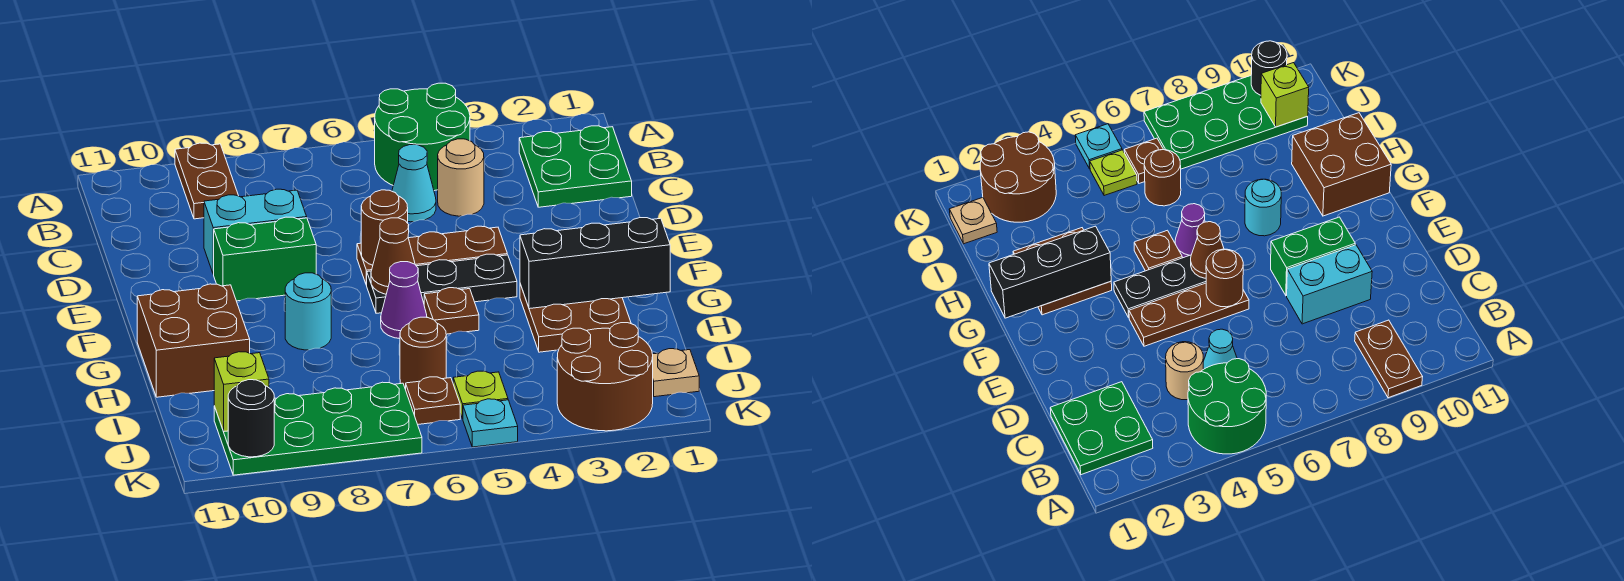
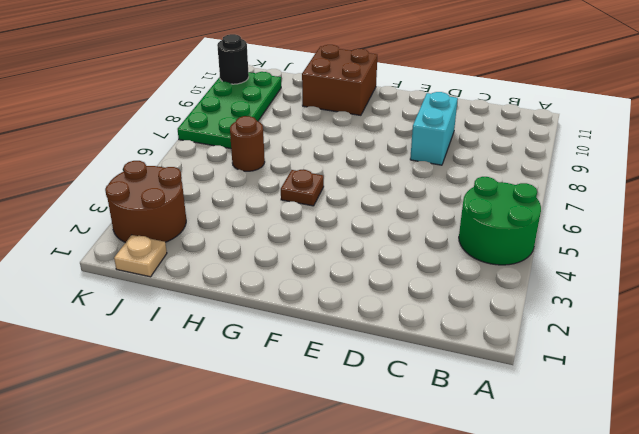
none -> brown plate A9:B9 level 1
none -> green plate B1:C2 level 1
none -> tan round brick C4 level 1

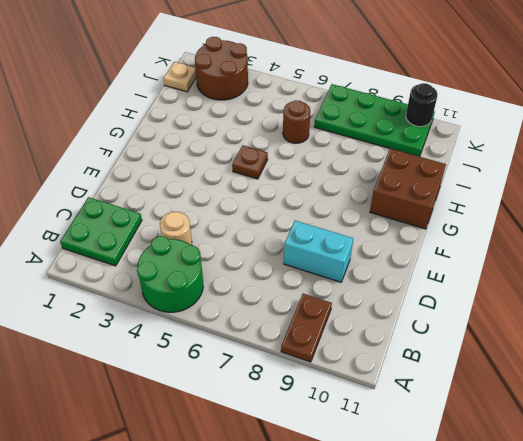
none -> cyan cone C5 level 1
none -> brown plate E4:E6 level 1
none -> green brick E8:E9 level 1

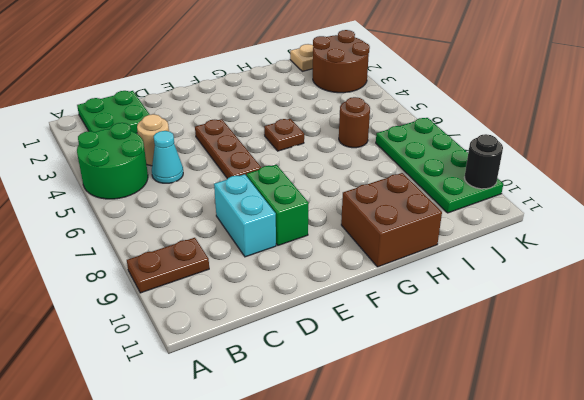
none -> black plate F4:F6 level 1
none -> brown plate G2:H3 level 1
none -> purple cone G6 level 1

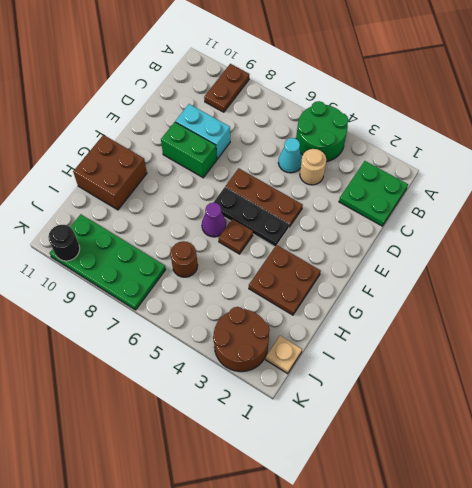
none -> cyan round brick G8 level 1
none -> lime plate J5 level 1
none -> brown plate J6 level 1

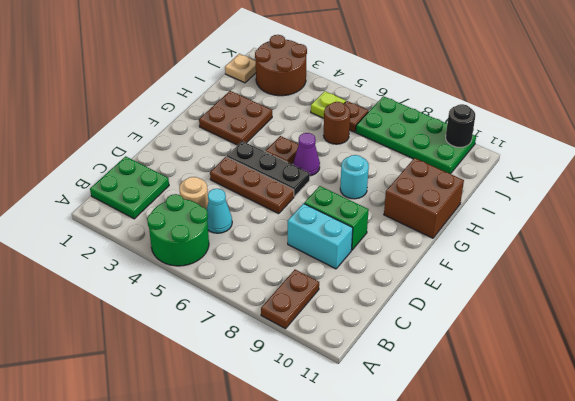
none -> cyan plate K5 level 1
none -> brown round brick E6 level 2
none -> brown cone F6 level 2

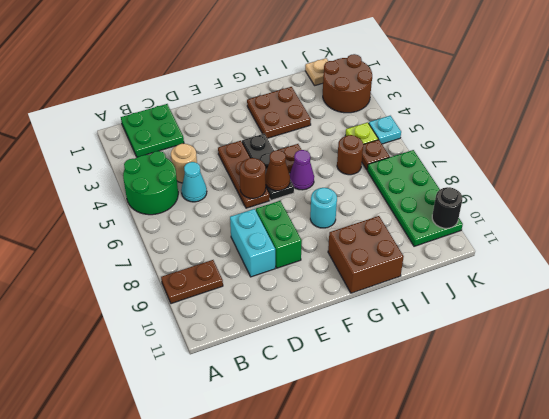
none -> black brick G1:G3 level 2
none -> lime brick J10 level 2

